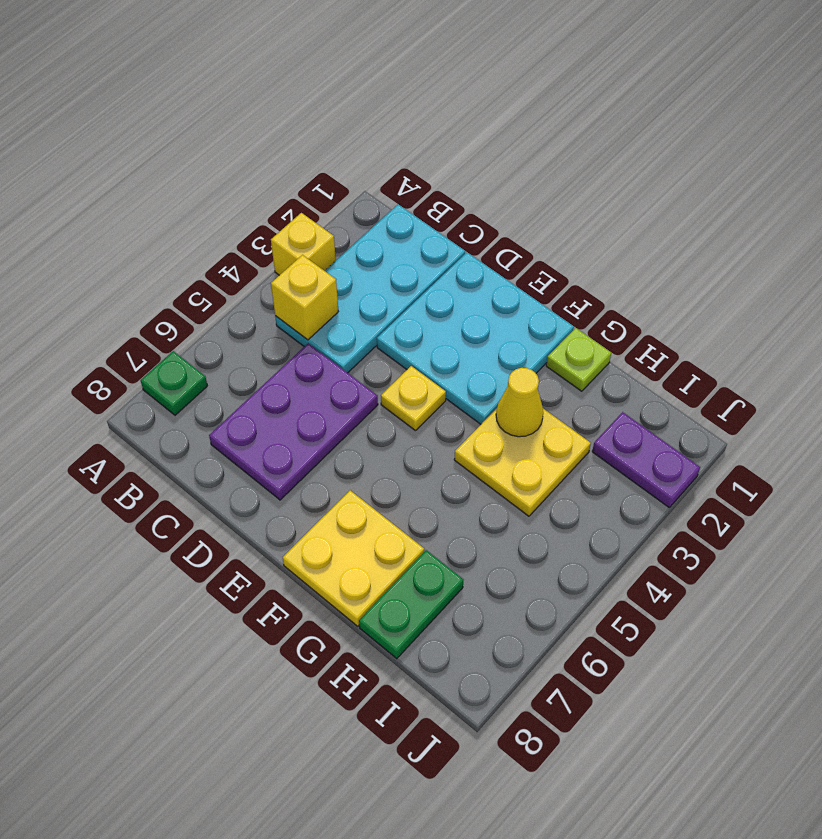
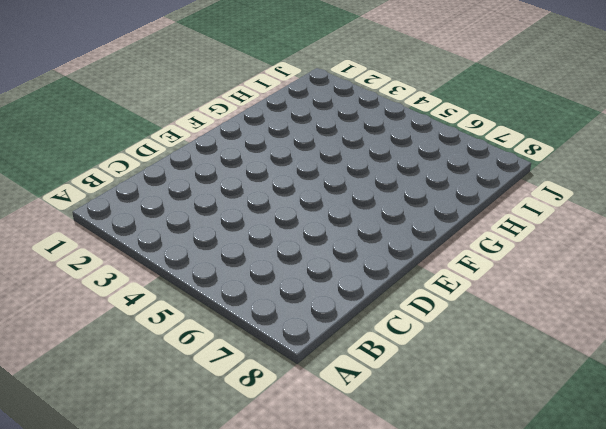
none -> yellow brick A3 level 1
none -> green plate A7 level 1
none -> cyan plate B1:C4 level 1

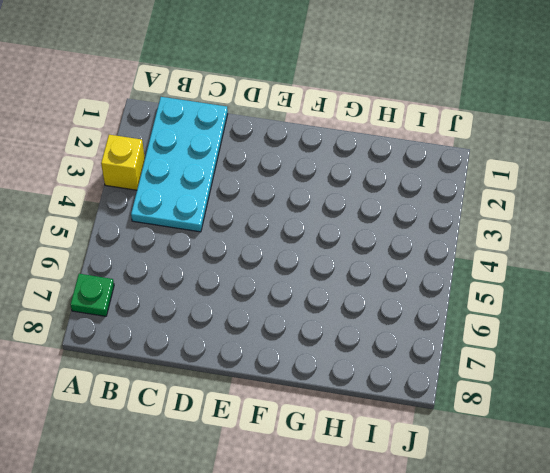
none -> purple plate C5:D7 level 1
none -> cyan plate D1:F3 level 1
none -> yellow plate E4 level 1

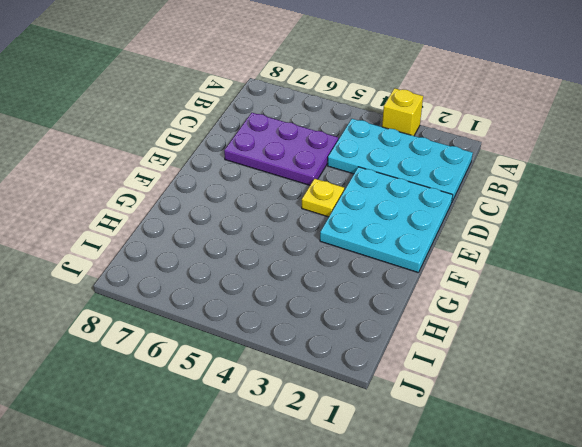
none -> green plate A7 level 1
none -> yellow plate F7:G8 level 1
none -> lime plate G1 level 1

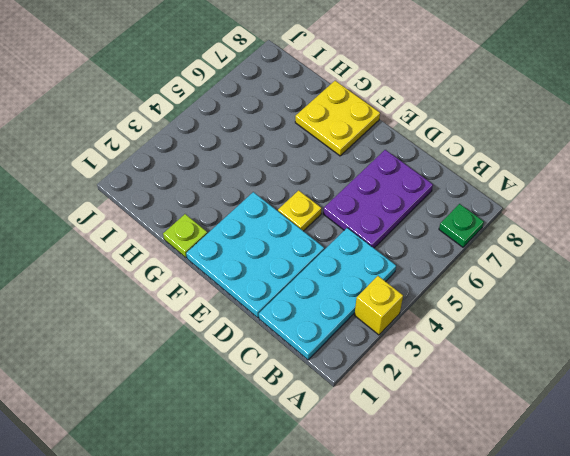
none -> yellow plate G3:H4 level 1
none -> green plate H7:H8 level 1
none -> purple plate I2:J2 level 1

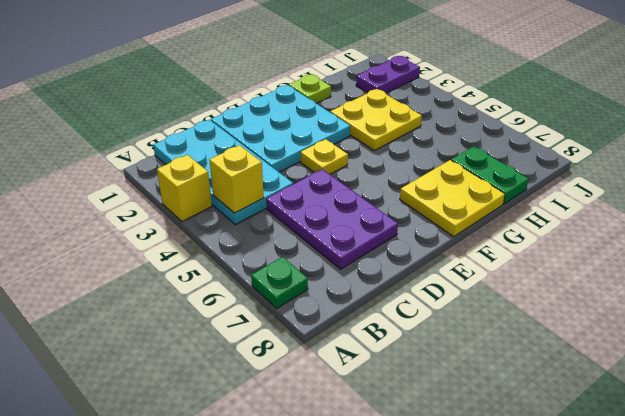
none -> yellow cone G3 level 2

